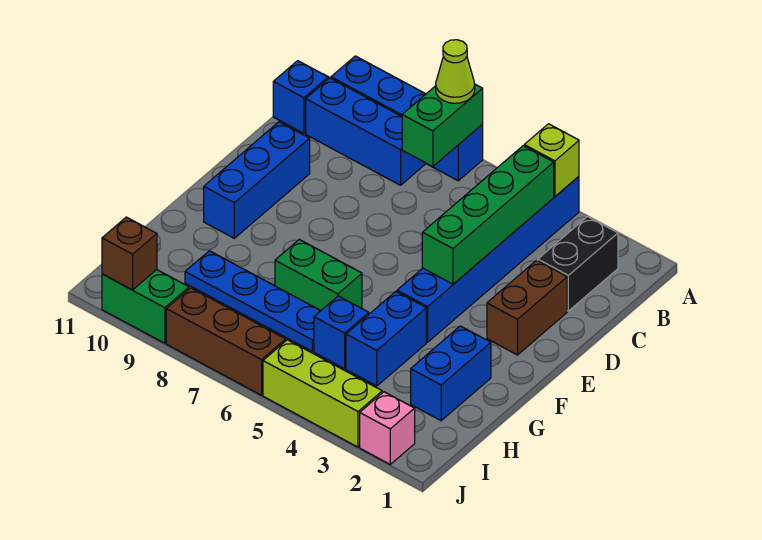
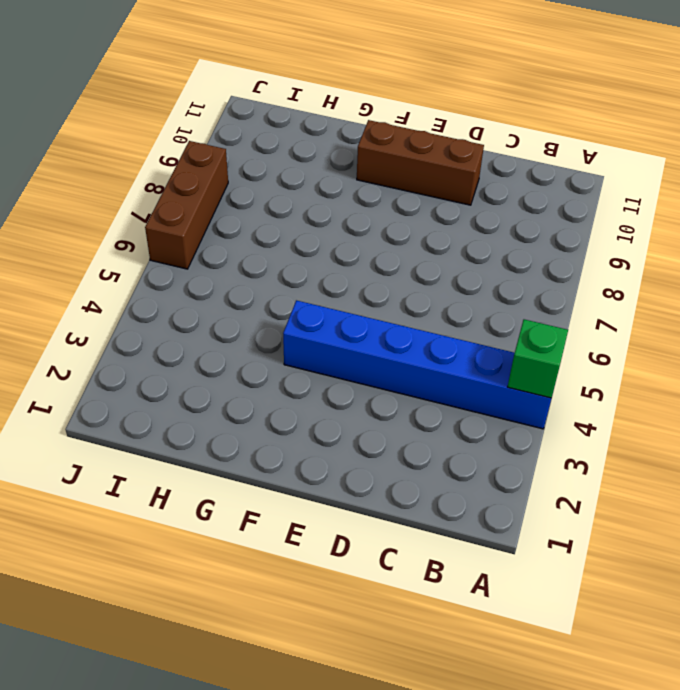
green brick A4 level 2 -> lime brick A4 level 2
brown brick D10:F10 level 1 -> blue brick D10:F10 level 1
none -> blue brick A7:A10 level 1
none -> black brick B2:C2 level 1
none -> blue brick B8:B10 level 1

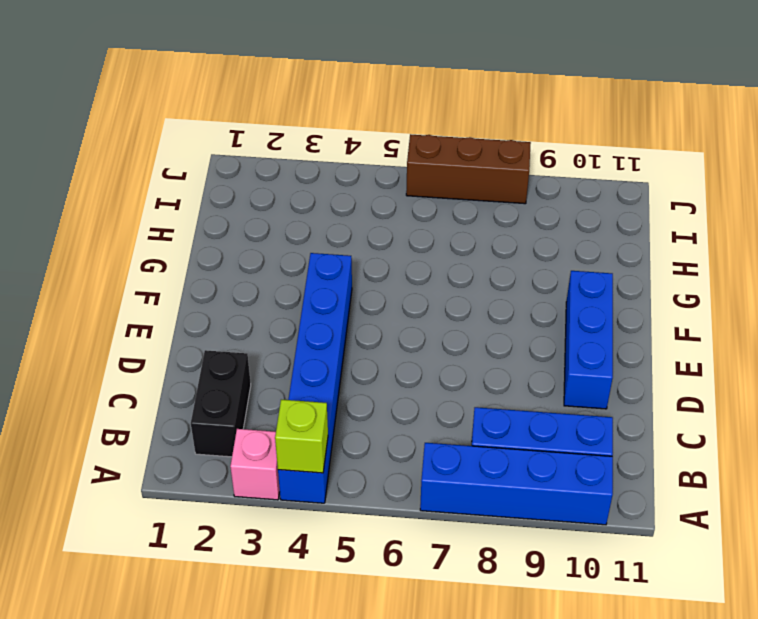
pink brick A3 level 1 -> pink brick J2 level 1
none -> blue brick B11 level 1
none -> brown brick D2:E2 level 1
none -> blue brick G2:H2 level 1

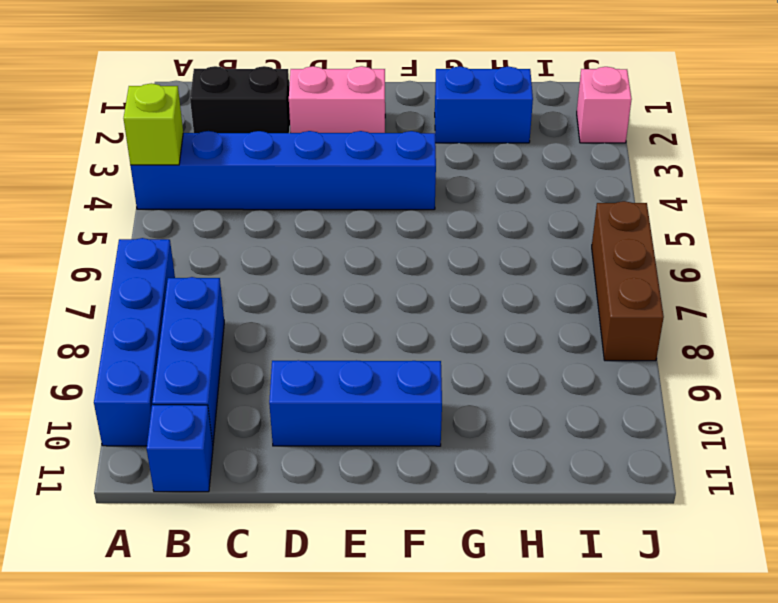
pink brick D2:E2 level 1 -> brown brick D2:E2 level 1
none -> blue brick G4:H4 level 1
none -> green brick G6:G7 level 1
none -> blue brick H5 level 1

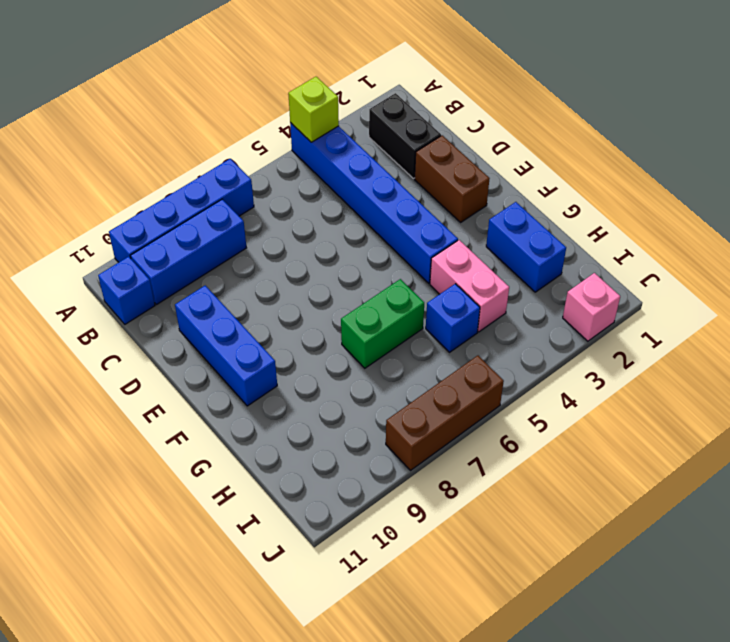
pink brick G4:H4 level 1 -> blue brick G4:H4 level 1
none -> blue plate H6:H9 level 1
none -> lime brick J3:J5 level 1
none -> green brick J9:J10 level 1

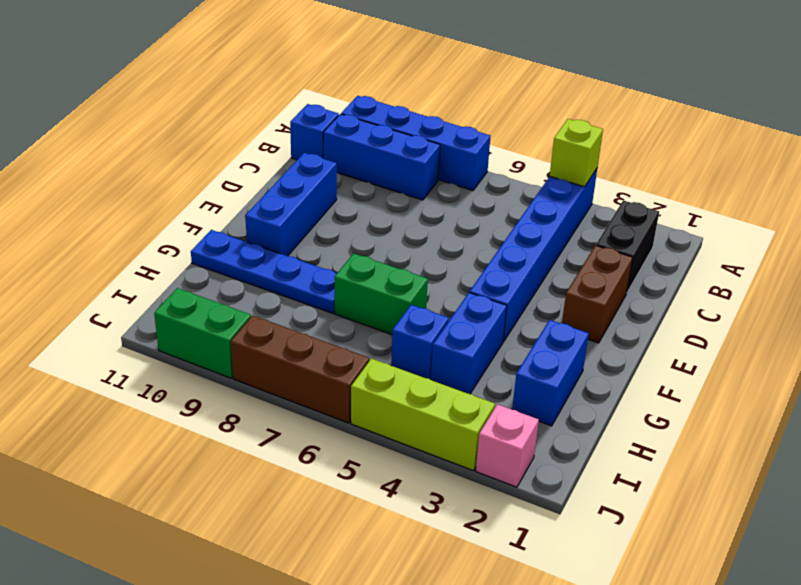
blue plate G8:G11 level 1 -> blue plate H6:H9 level 1
none -> green brick A7:B7 level 2
none -> green brick B4:E4 level 2
none -> brown brick J10 level 2

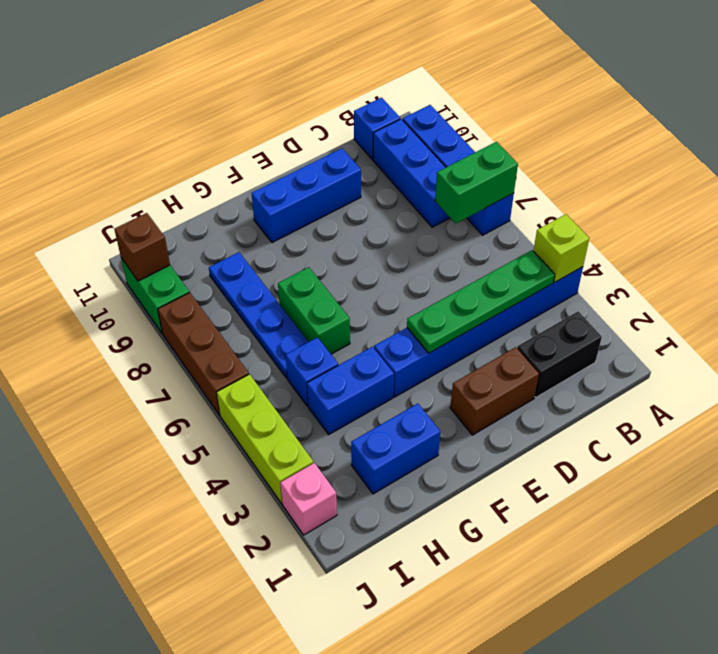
green plate B4:E4 level 2 -> green brick B4:E4 level 2
none -> lime cone A7 level 3

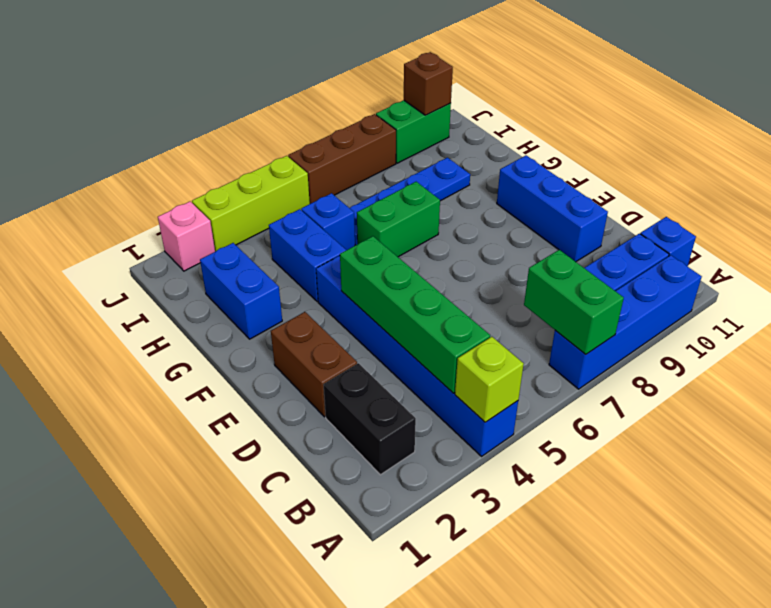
none -> lime cone A7 level 3

